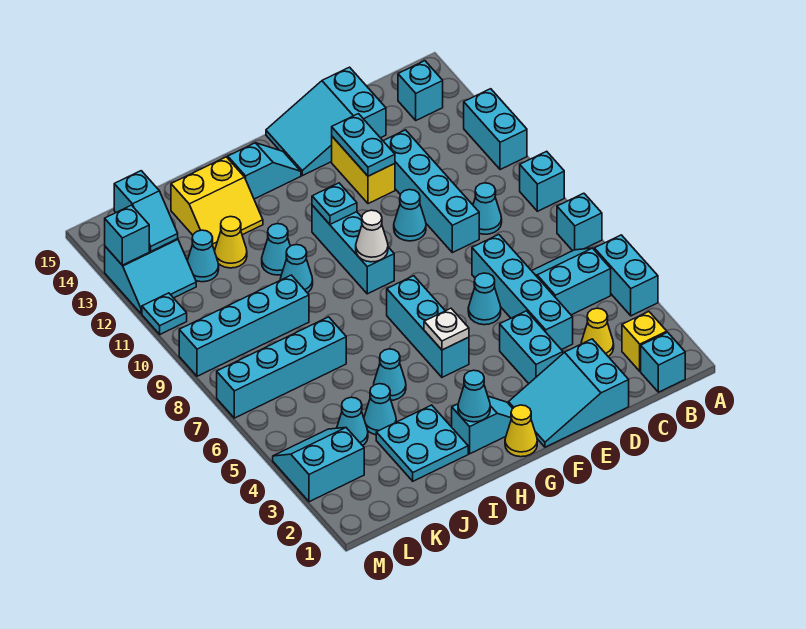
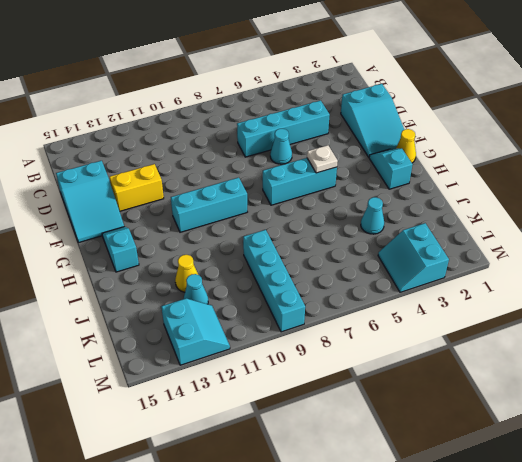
none -> cyan brick A4:A5 level 1
none -> cyan brick A7 level 1
none -> cyan brick A9 level 1
none -> cyan brick A11:A12 level 1

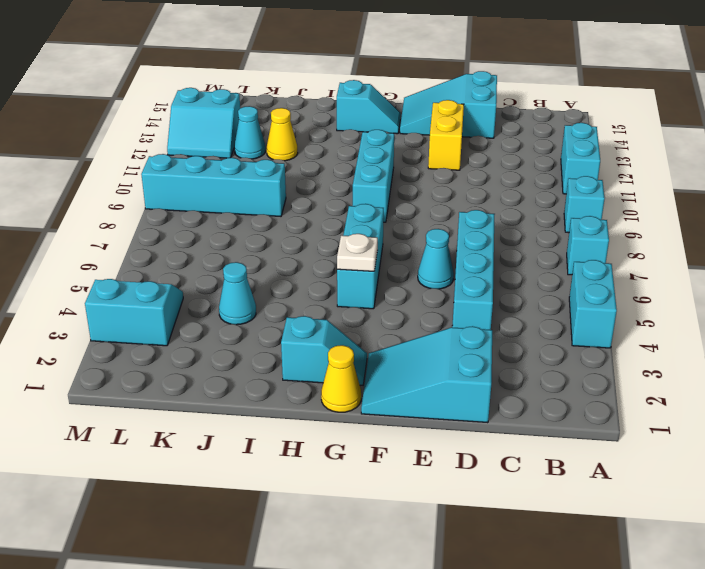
none -> cyan brick B1 level 1
none -> yellow brick B2 level 1
none -> cyan slope B5:C6 level 1 top 5
none -> cyan brick B14 level 1

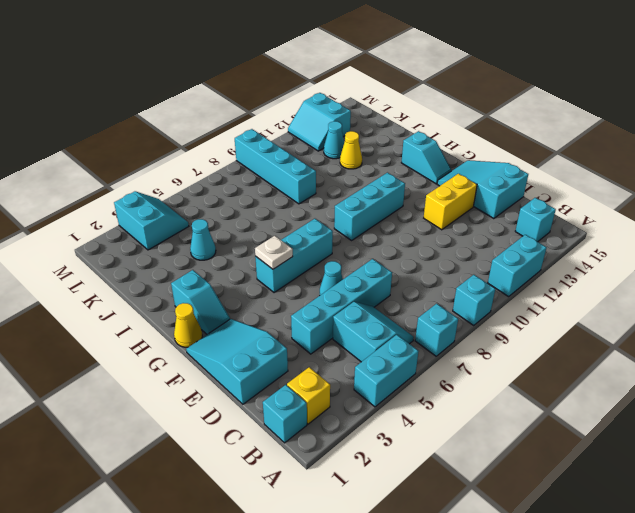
none -> yellow cone C3 level 1
none -> cyan cone C9 level 1
none -> cyan brick D9:D12 level 1
none -> cyan brick E3:E4 level 1

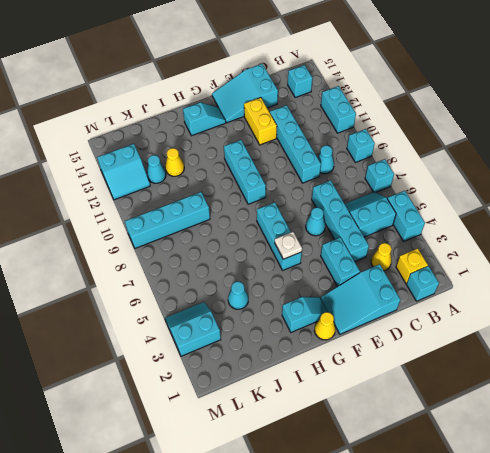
none -> cyan cone E10 level 1
none -> cyan plate I2:J3 level 1
none -> cyan cone I5 level 1
none -> cyan cone I10 level 1

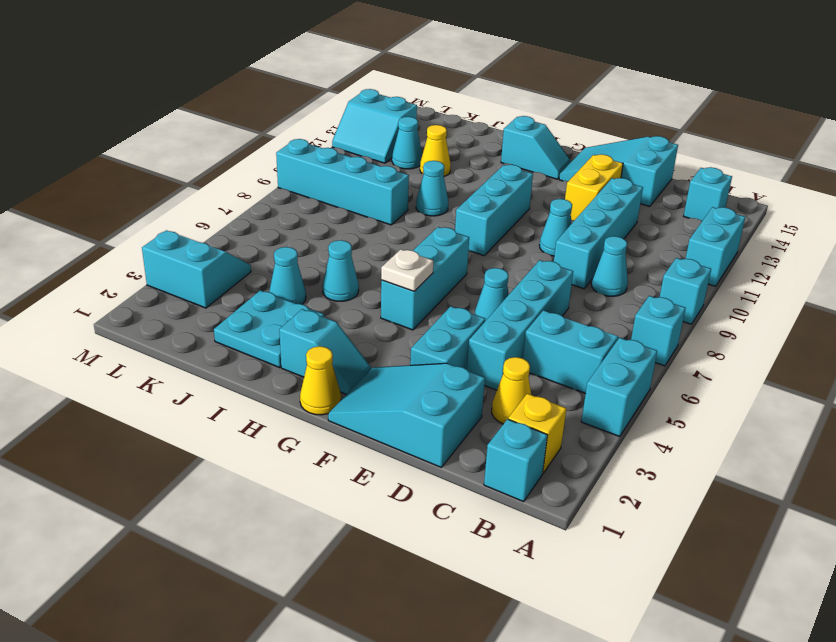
none -> cyan cone I11 level 1
none -> yellow slope I13:J14 level 1 top 14
none -> cyan brick J7:M7 level 1
none -> cyan cone K4 level 1

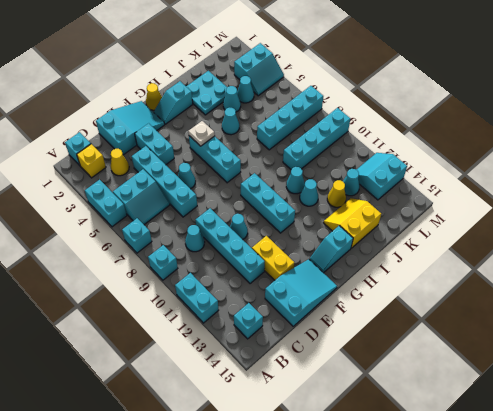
none -> cyan plate M11 level 1
none -> cyan plate E12:E13 level 2
none -> white cone G9 level 2
none -> cyan plate G11 level 2

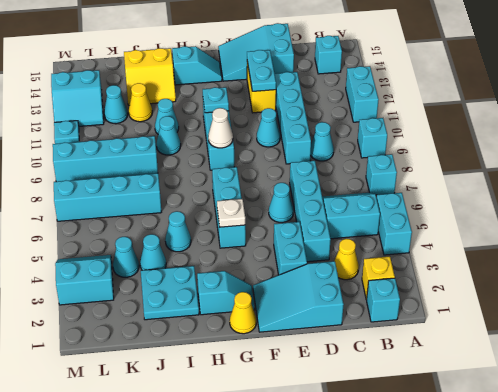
none -> cyan cone H2 level 2
none -> cyan slope L13:L14 level 2 top 14
none -> cyan brick M13 level 2

